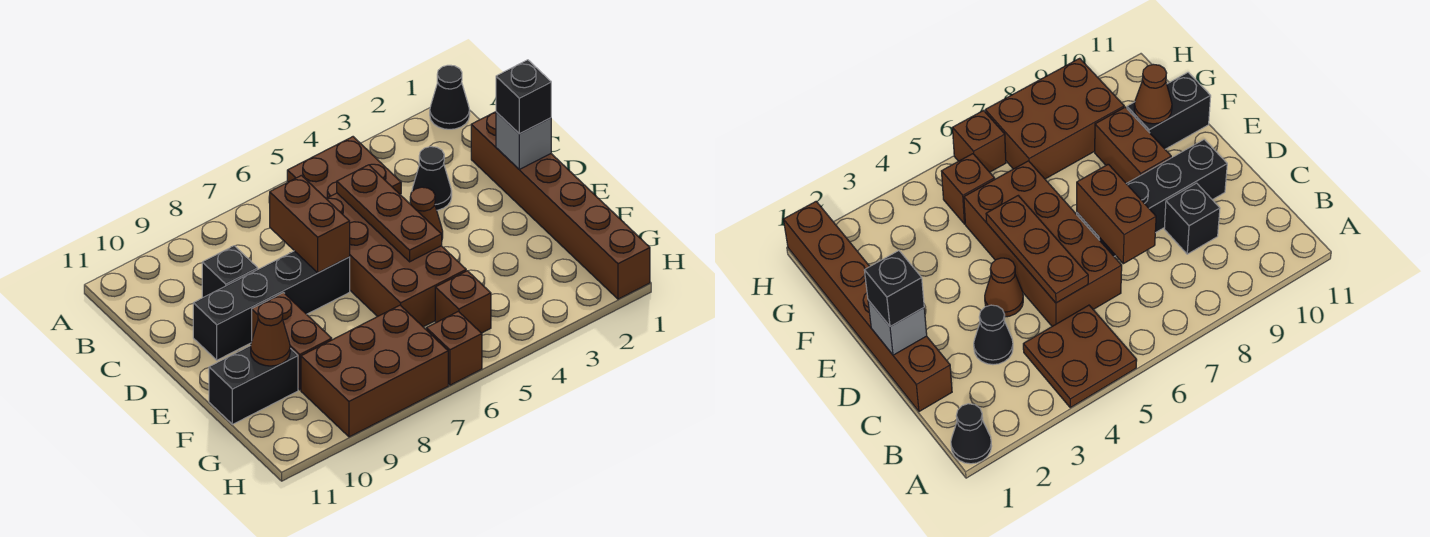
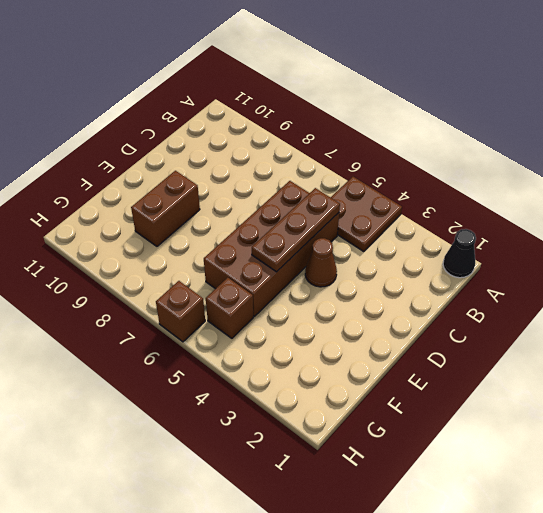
none -> brown brick C1:H1 level 1
none -> black cone C3 level 1
none -> black brick C9 level 1

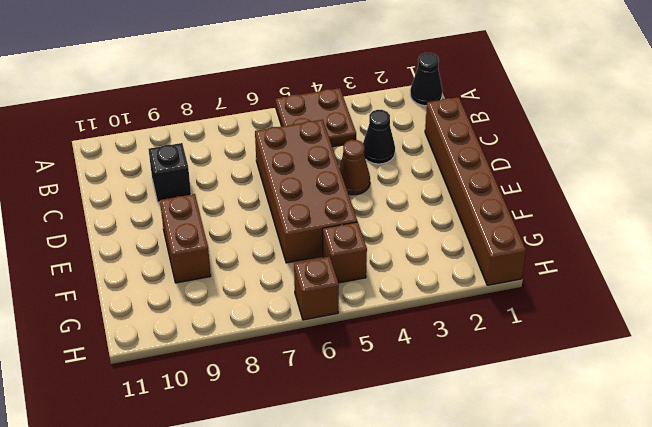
none -> black brick D7:D10 level 1
none -> black brick F10:F11 level 1
none -> brown brick G7:H9 level 1

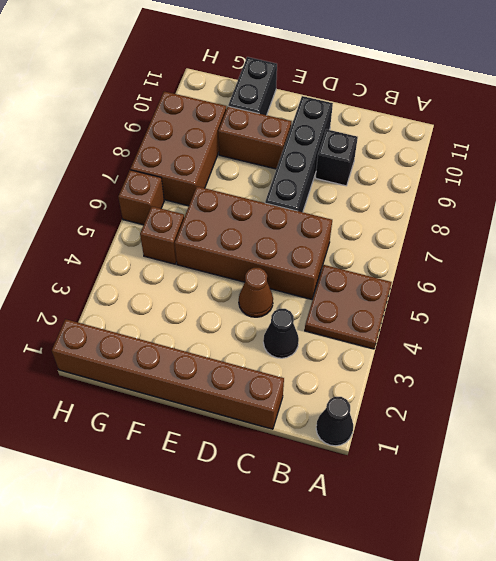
none -> brown plate C5:E5 level 2
none -> brown brick C7:D7 level 2
none -> grey brick D1 level 2

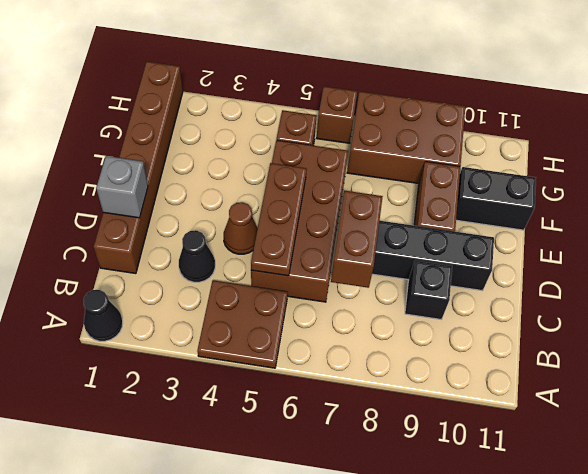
none -> brown cone F10 level 2
none -> black brick D1 level 3

